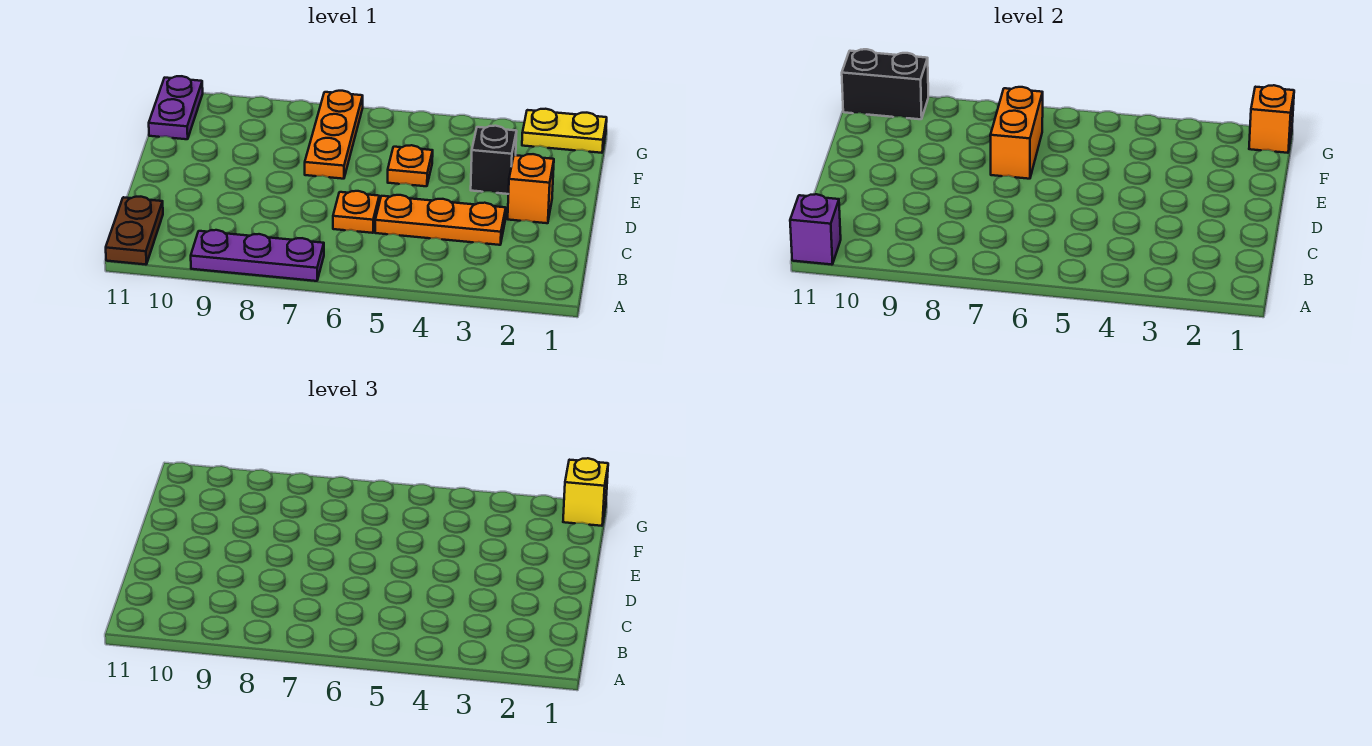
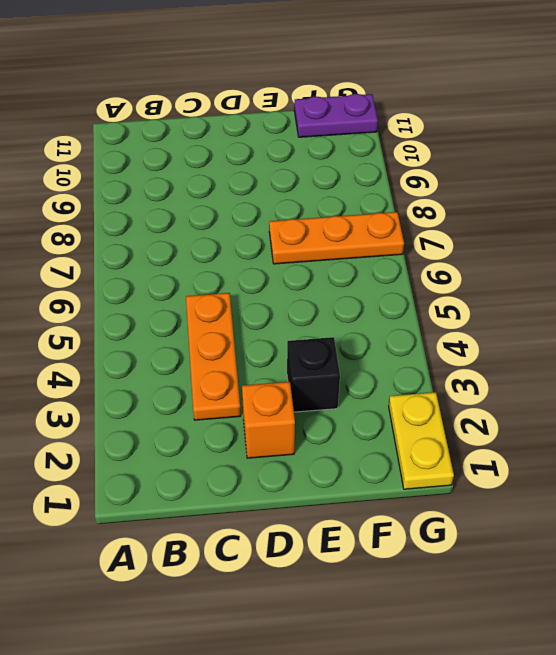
none -> purple plate A7:A9 level 1
none -> brown plate A11:B11 level 1
none -> orange plate C6 level 1

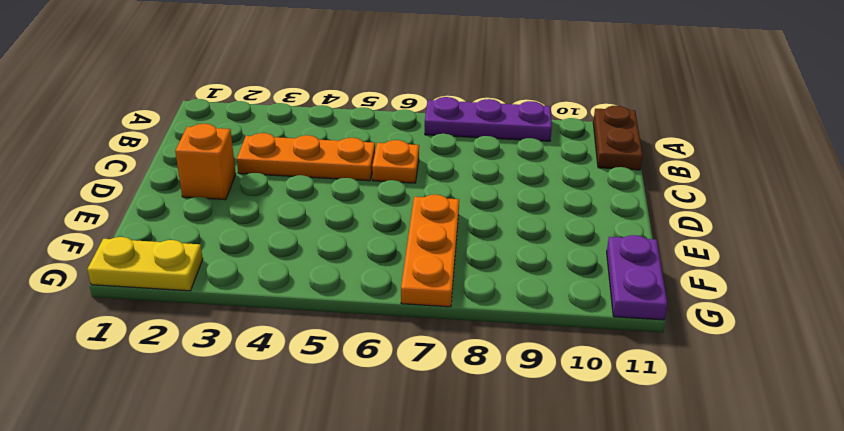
none -> black brick E3 level 1
none -> orange plate E5 level 1
none -> purple brick A11 level 2

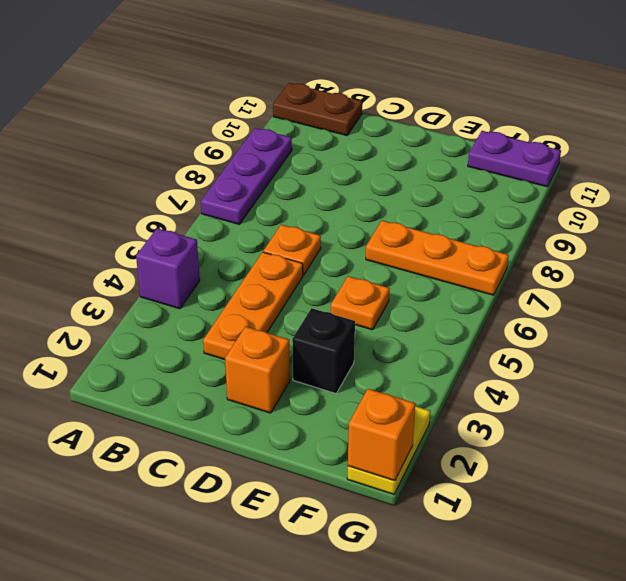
purple brick A4 level 1 -> purple brick A11 level 2
none -> orange brick E7:F7 level 2
none -> black brick G10:G11 level 2
none -> yellow brick G1 level 3

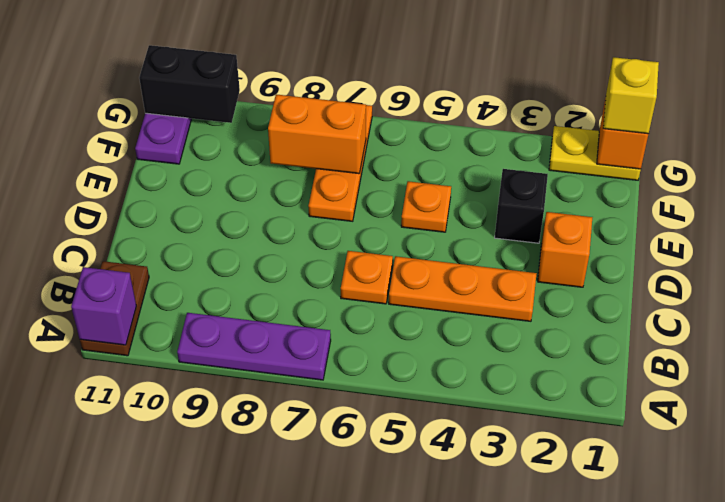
orange brick F7:F8 level 2 -> orange brick E7:F7 level 2

